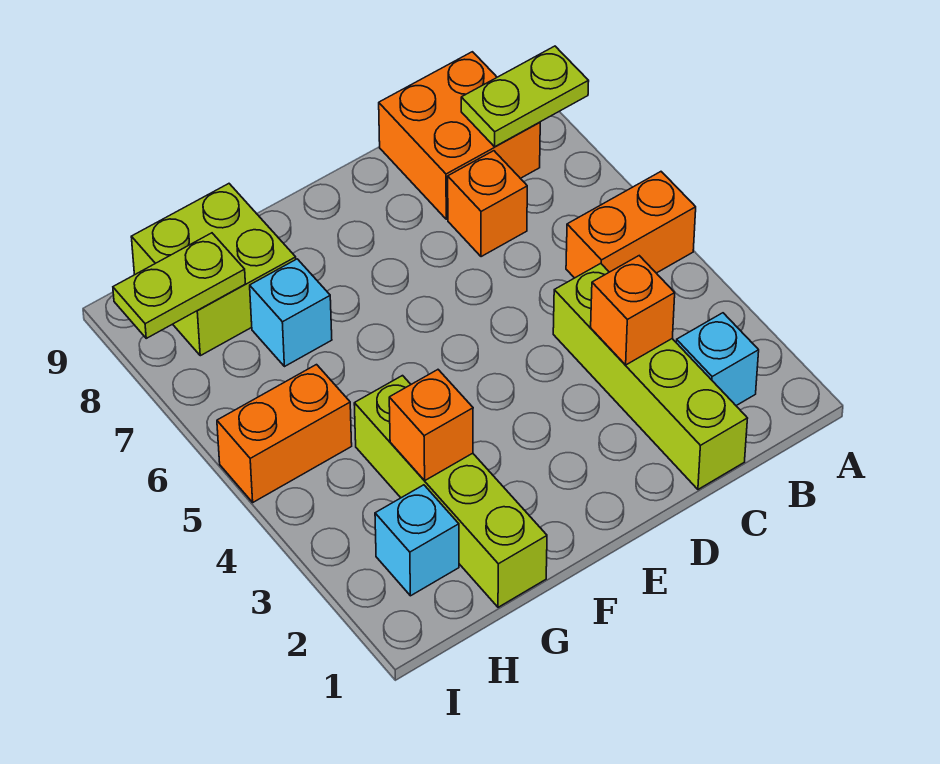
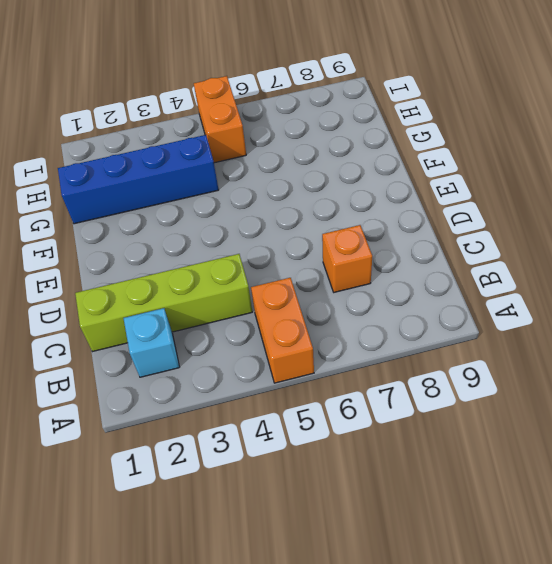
blue brick G1:G4 level 1 -> lime brick G1:G4 level 1
none -> orange brick B8:C9 level 1
none -> cyan brick G7 level 1
none -> lime brick G8:H9 level 1

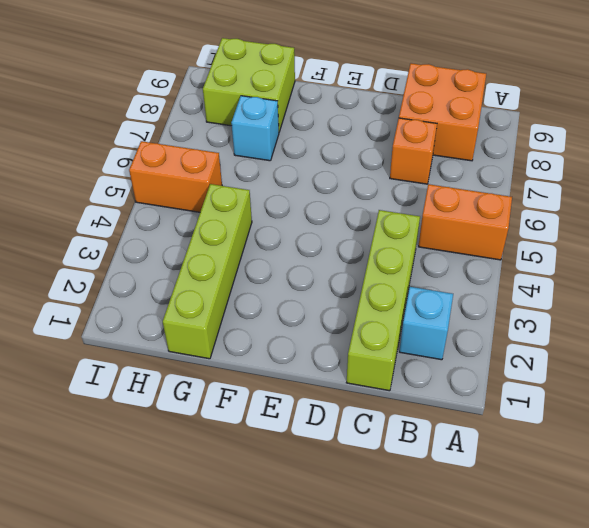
none -> cyan brick H2 level 1
none -> lime plate A8:B8 level 2
none -> orange brick C3 level 2

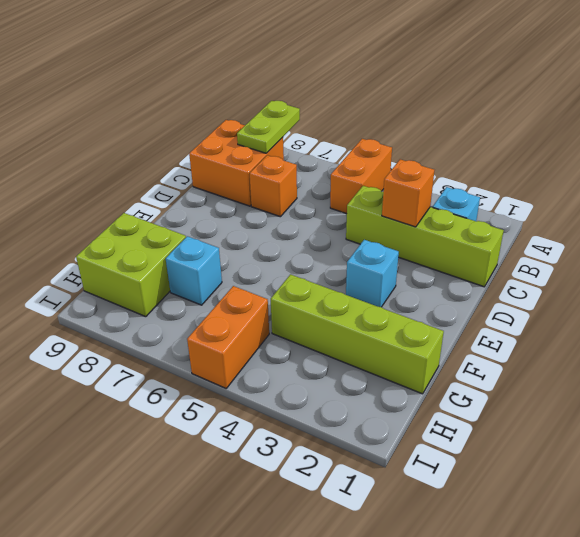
cyan brick E3 level 1 -> cyan brick H2 level 1
none -> orange brick G3 level 2
none -> lime plate H8:I8 level 2

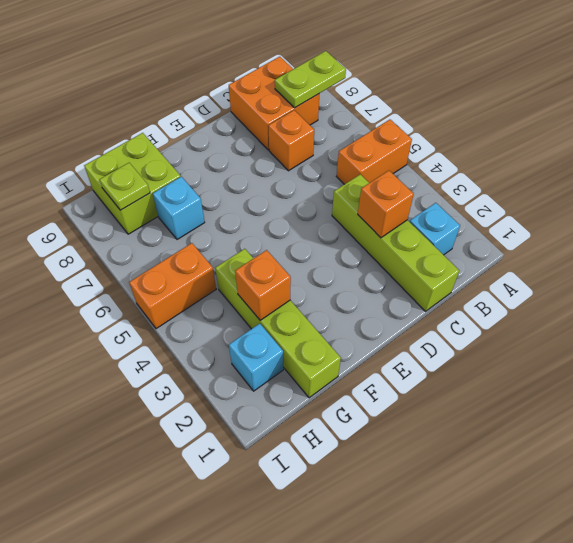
lime plate H8 level 2 -> lime plate H8:I8 level 2

